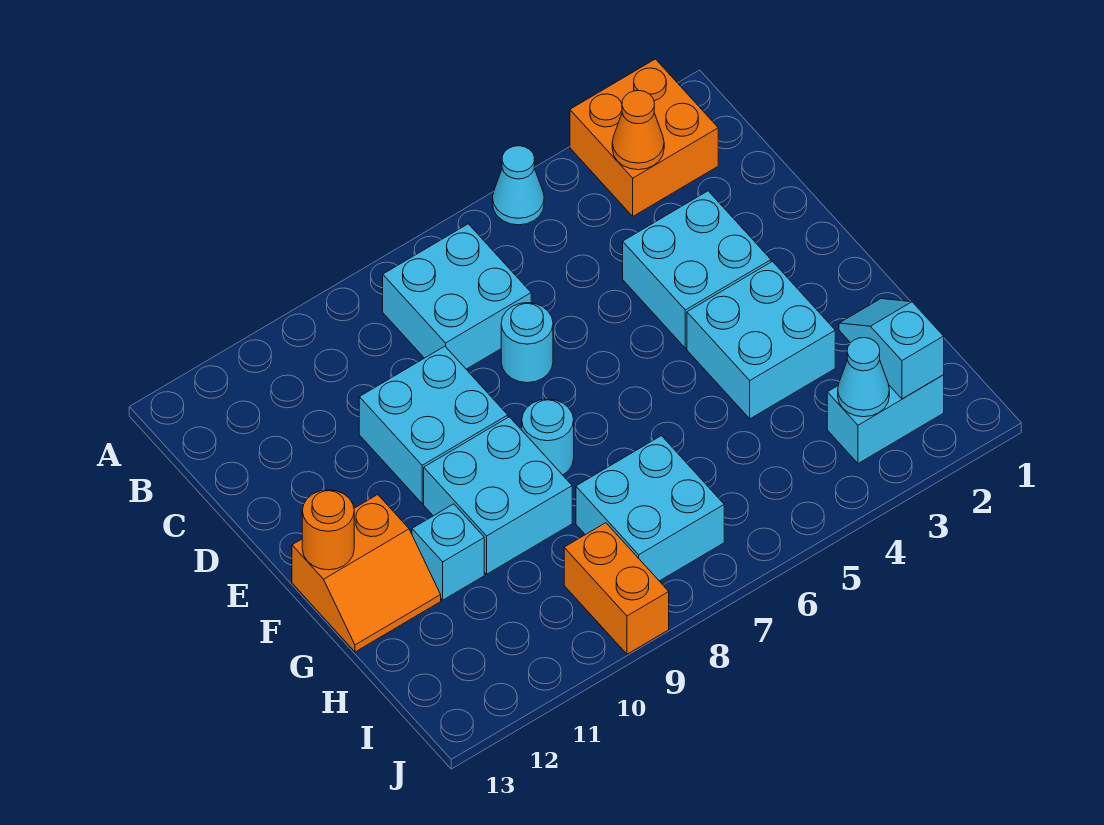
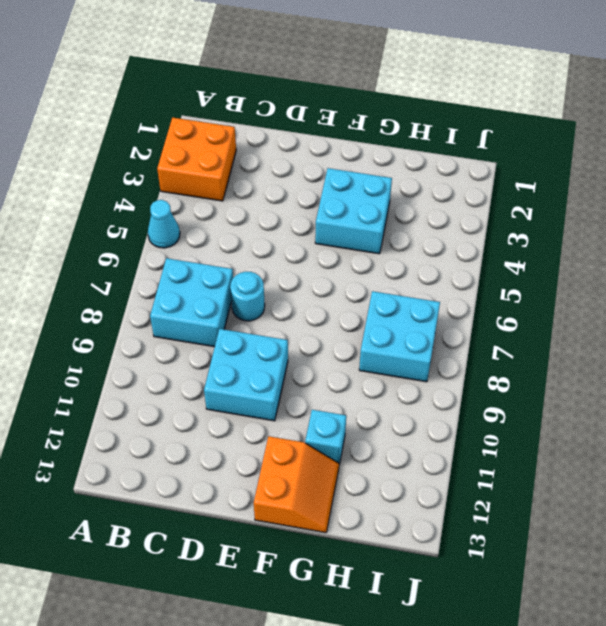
none -> cyan brick D3:E4 level 1
none -> cyan round brick F8 level 1
none -> cyan brick F9:G10 level 1

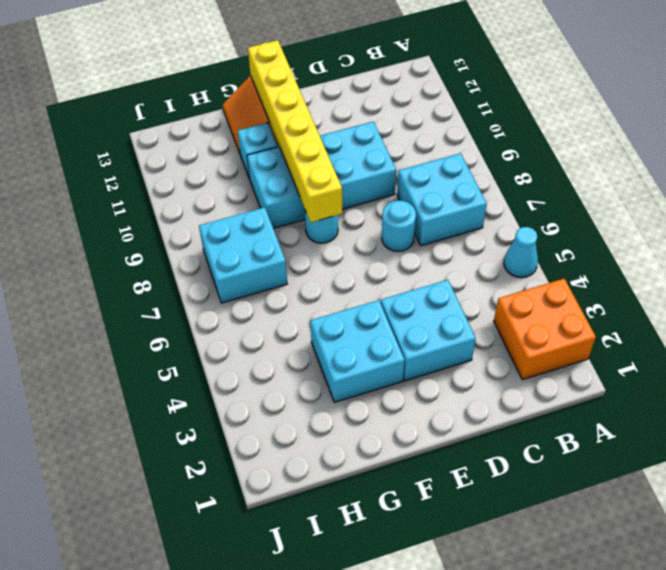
yellow brick F8:F13 level 2 -> orange round brick F13 level 2
none -> cyan brick I2:I3 level 1
none -> orange brick I9:J9 level 1
none -> orange cone B3 level 2

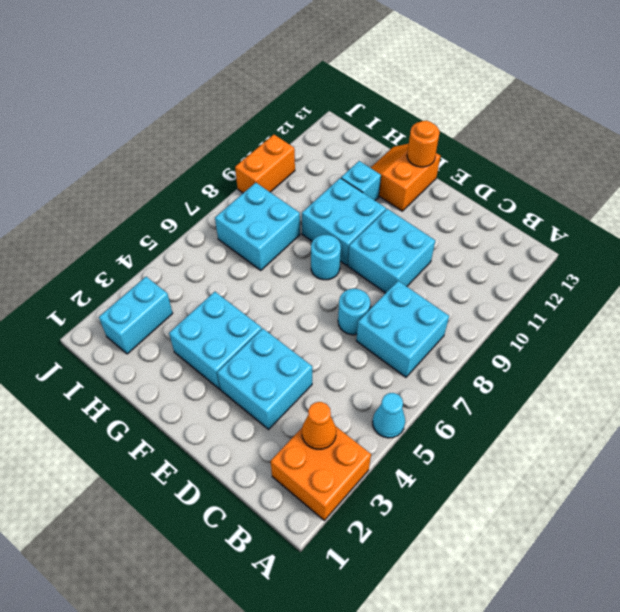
orange brick J9:J10 level 1 -> orange brick I9:J9 level 1
none -> cyan slope H2:I2 level 2 top I
none -> cyan cone I3 level 2

